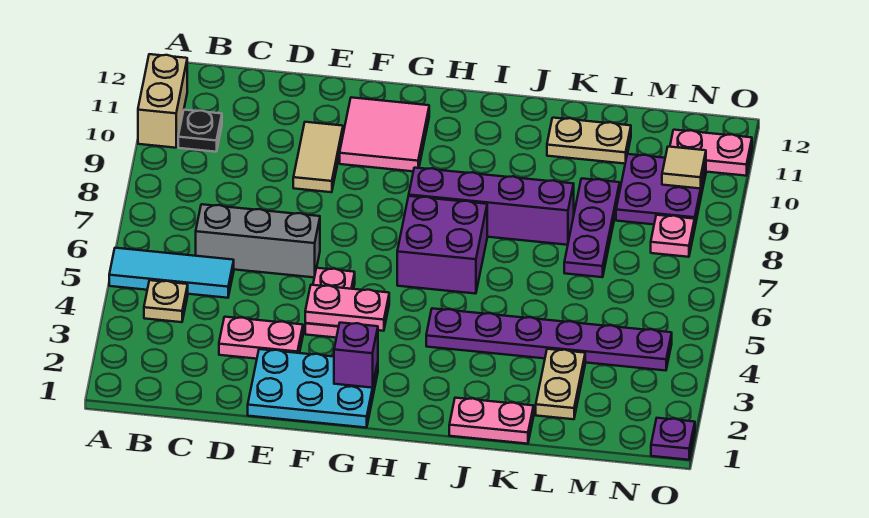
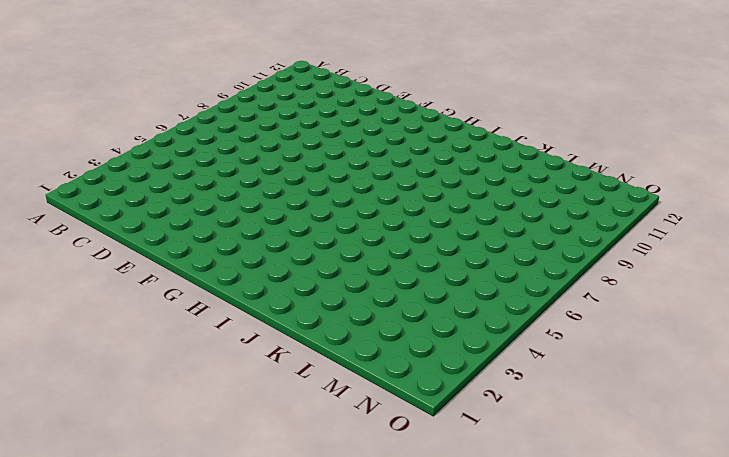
none -> cyan tile A5:C5 level 1
none -> tan brick A10:A11 level 1
none -> tan plate B4 level 1

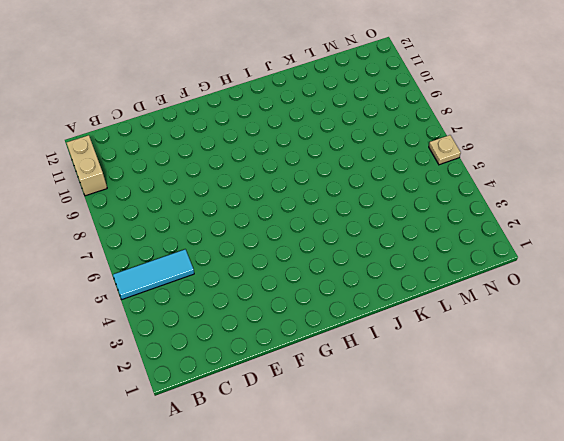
tan plate O6 level 1 -> tan plate B4 level 1
none -> black plate B10 level 1
none -> grey brick C6:E6 level 1
none -> pink plate D3:E3 level 1

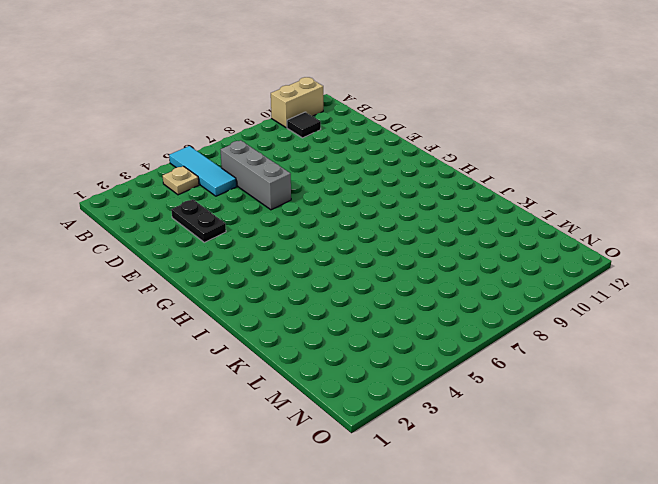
black tile B10 level 1 -> black plate B10 level 1
black plate D3:E3 level 1 -> pink plate D3:E3 level 1
none -> cyan plate E1:G2 level 1
none -> tan tile E9:E10 level 1
none -> pink plate F4:F5 level 1

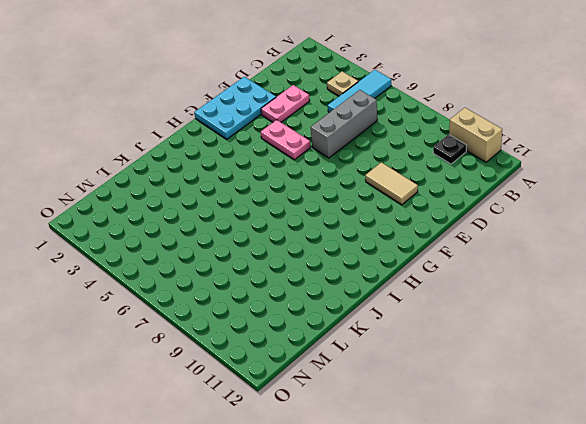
none -> pink tile F10:G11 level 1
none -> purple brick H6:I7 level 1
none -> purple brick H8:K8 level 1

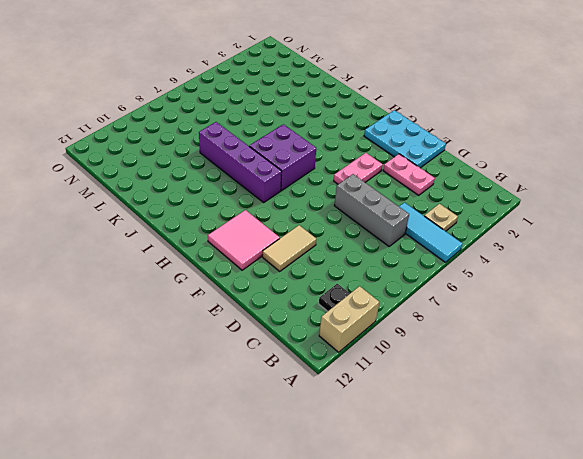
none -> purple plate I4:N4 level 1
none -> pink plate J1:K1 level 1
none -> tan plate K11:L11 level 1

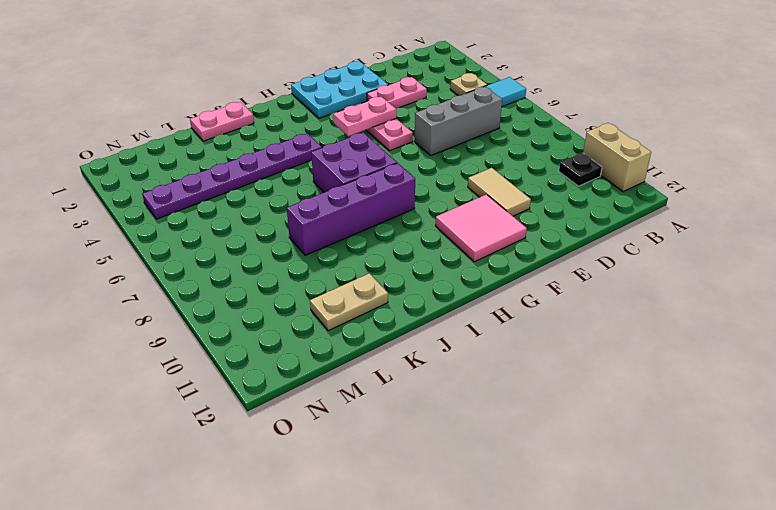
none -> tan plate L2:L3 level 1
none -> purple plate L7:L9 level 1
none -> purple plate M9:N10 level 1

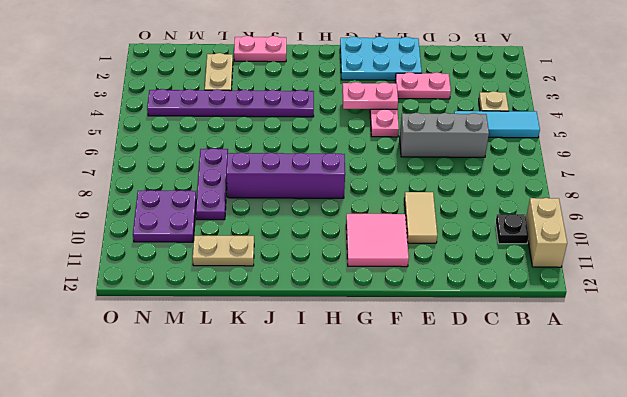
none -> purple brick H6:I7 level 1
none -> pink plate N8 level 1
none -> pink plate N11:O11 level 1

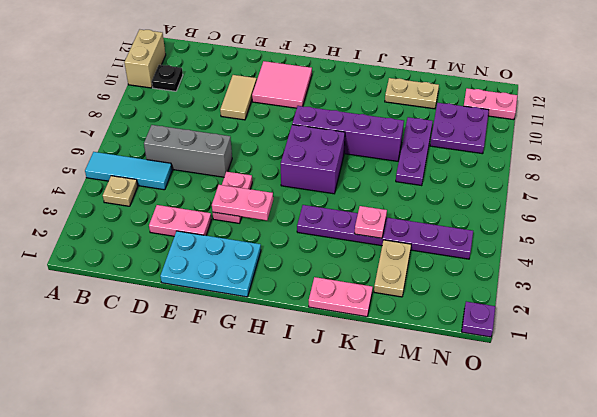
pink plate K4 level 2 -> pink plate N8 level 1
none -> purple brick G2 level 2
none -> tan tile N10 level 2

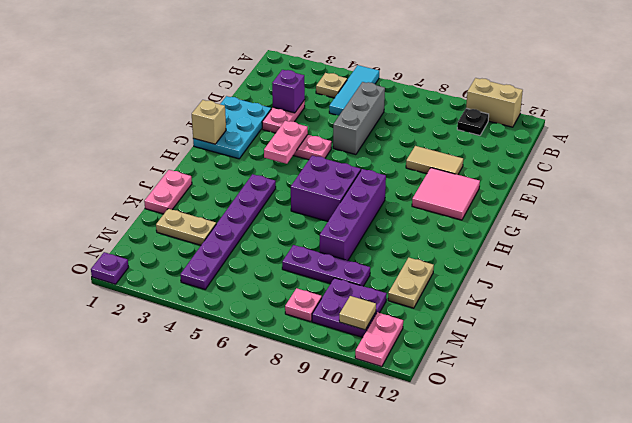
purple brick D3 level 2 -> purple brick G2 level 2
tan brick G1 level 2 -> none

